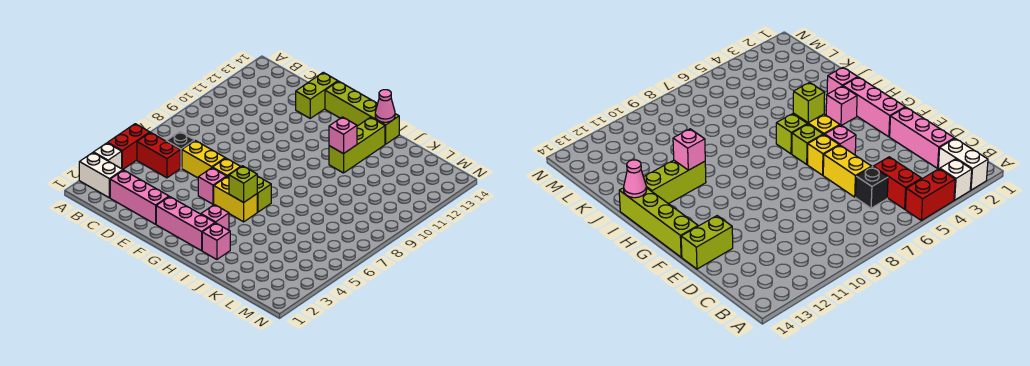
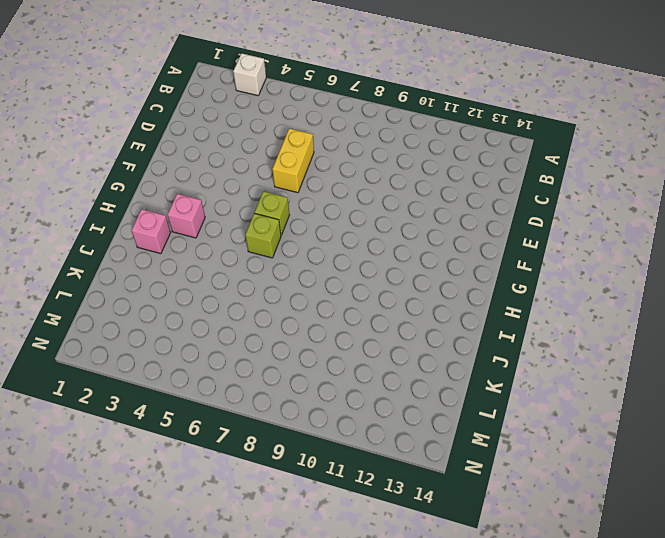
none -> white brick A2:B2 level 1
none -> red brick A4:A5 level 1
none -> red brick B5:C5 level 1

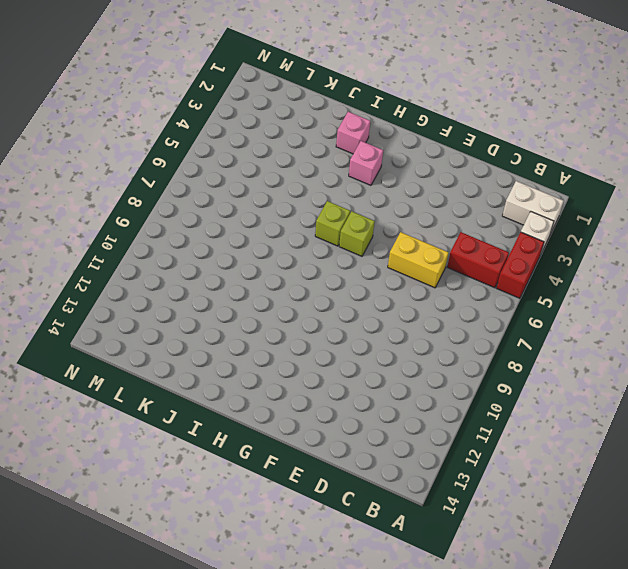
none -> pink brick C2:E2 level 1
none -> black brick C6 level 1
none -> lime brick E13:E14 level 1

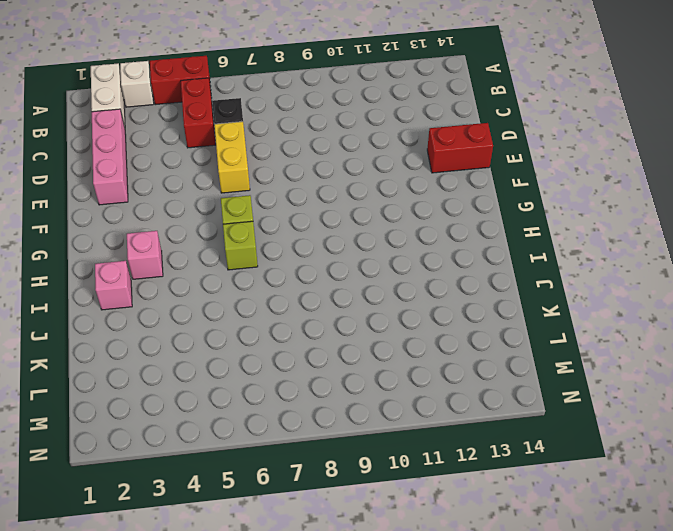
red brick E13:E14 level 1 -> lime brick E13:E14 level 1
none -> pink brick F2:H2 level 1
none -> pink brick F5 level 1
none -> yellow brick F6 level 1

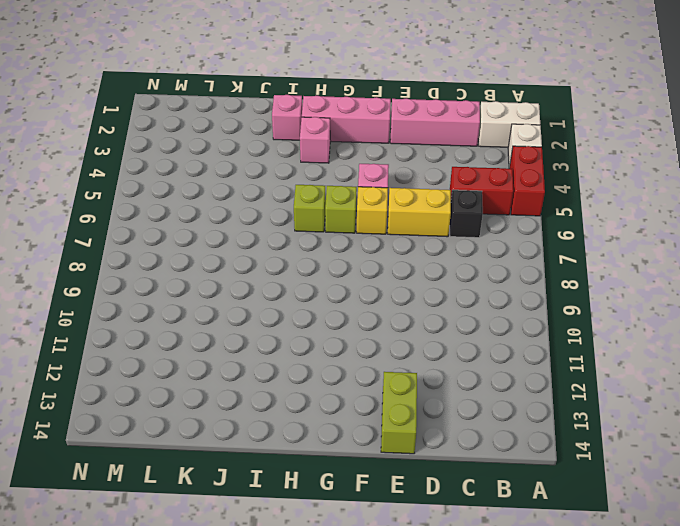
none -> lime brick F14:I14 level 1
none -> yellow brick G5:H5 level 1
none -> lime brick I11:I13 level 1

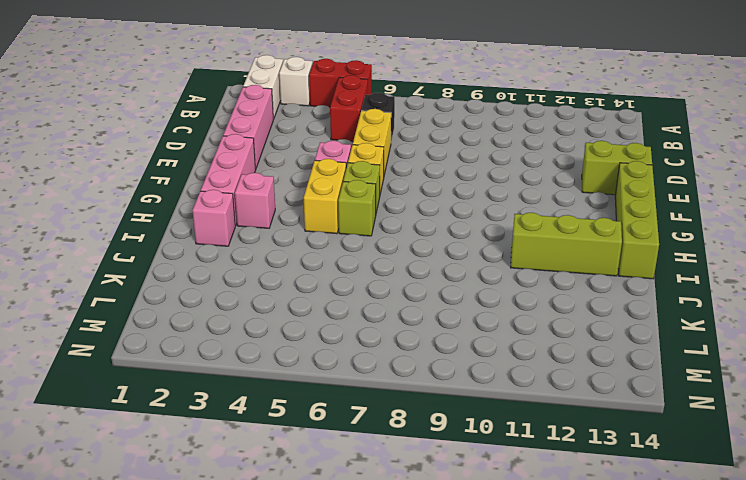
none -> lime brick H5 level 2
none -> pink brick I11 level 2
none -> pink cone I14 level 2

